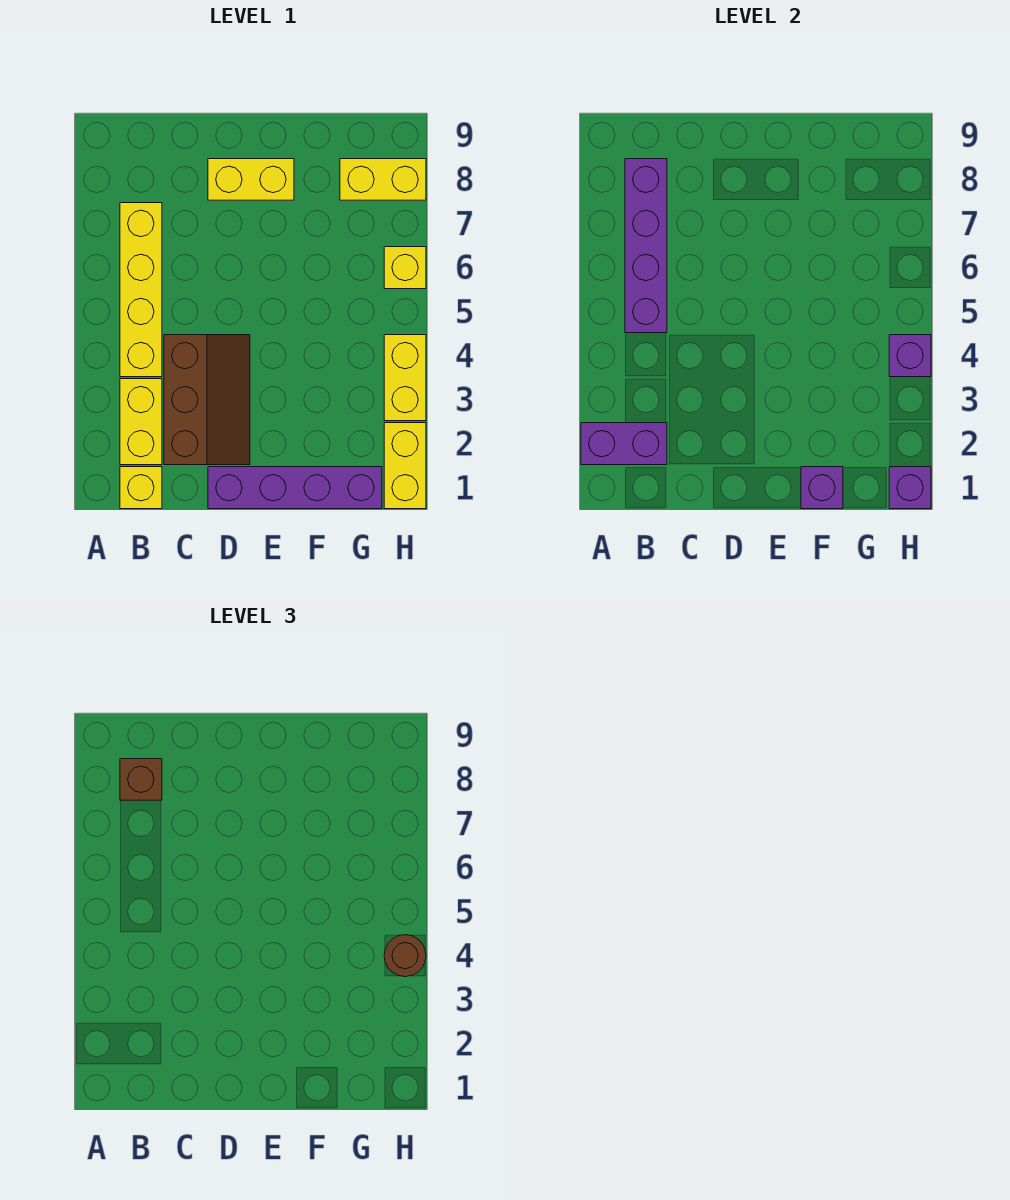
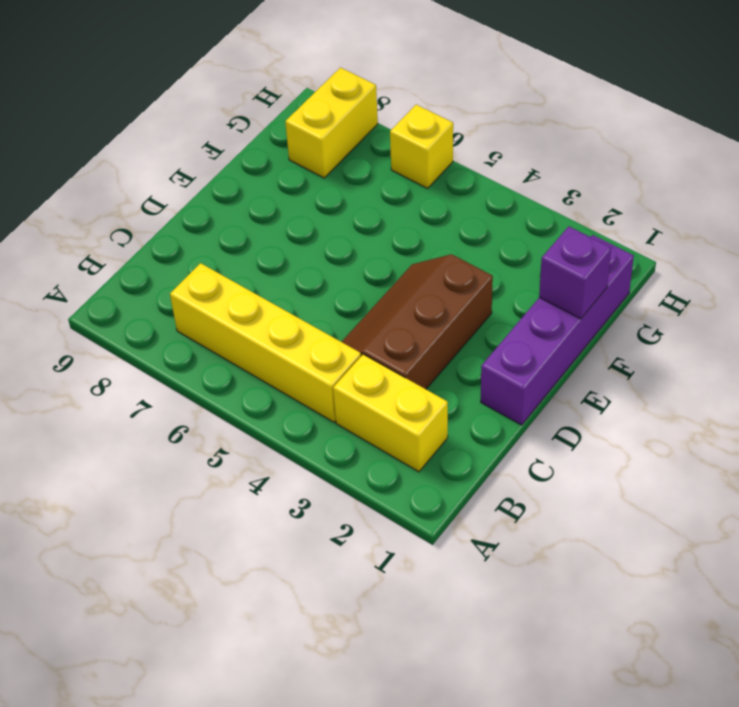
brown slope C3:E4 level 1 top 3 -> brown slope C2:D4 level 1 top C
none -> yellow brick B1 level 1
none -> yellow brick D8:E8 level 1
none -> yellow brick H1:H2 level 1

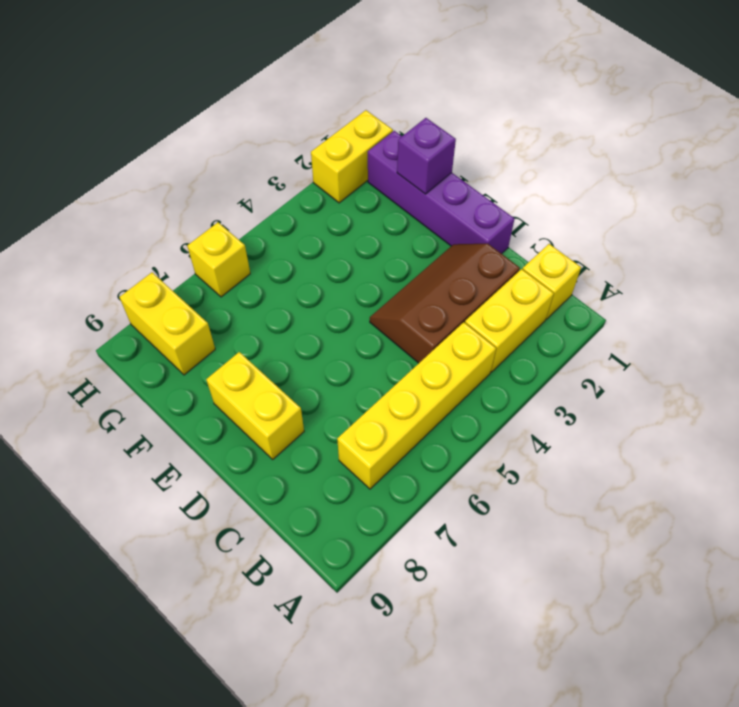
none -> yellow brick H3:H4 level 1
none -> purple brick A2:B2 level 2
none -> purple brick B5:B8 level 2

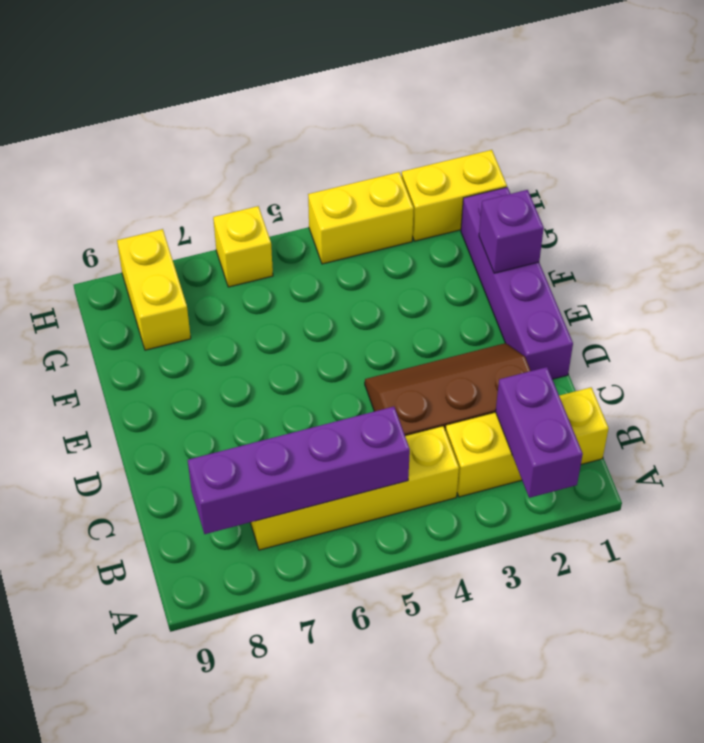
none -> yellow brick D8:E8 level 1
none -> purple brick H1 level 2
none -> purple brick H4 level 2

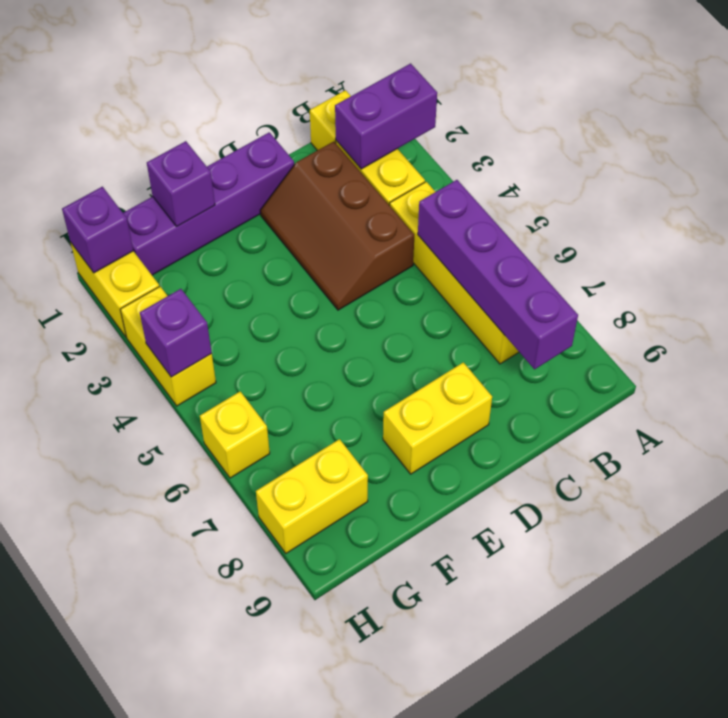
none -> brown brick B8 level 3
none -> brown round brick H4 level 3

